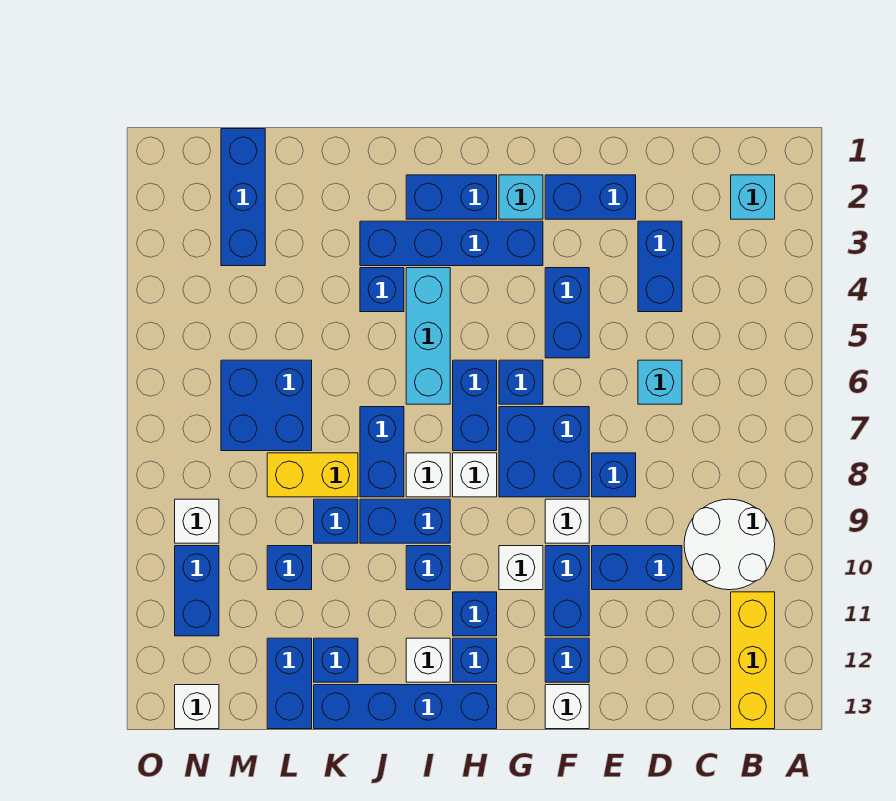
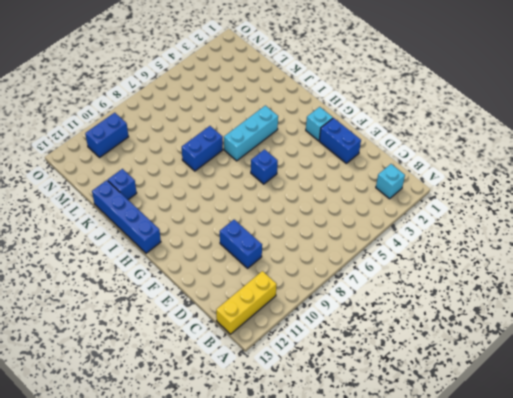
none -> white round brick B9:C10 level 1
none -> blue brick D3:D4 level 1
none -> cyan brick D6 level 1
none -> blue brick E8 level 1

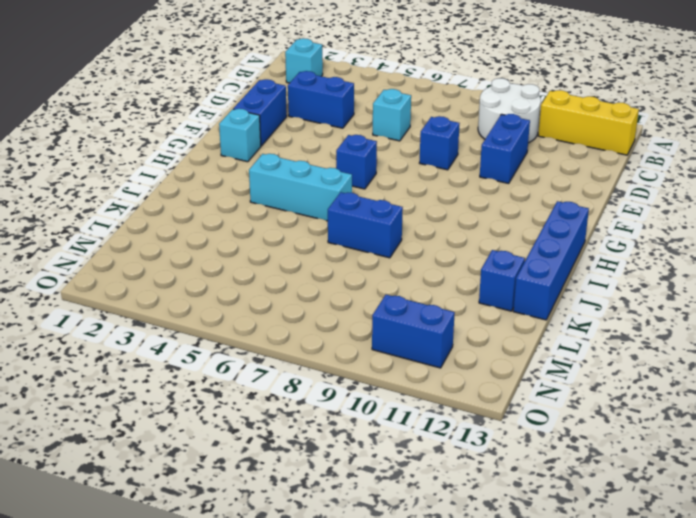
none -> blue brick F4:F5 level 1
none -> blue brick F7:G8 level 1
none -> white brick F9 level 1
none -> blue brick F10:F11 level 1

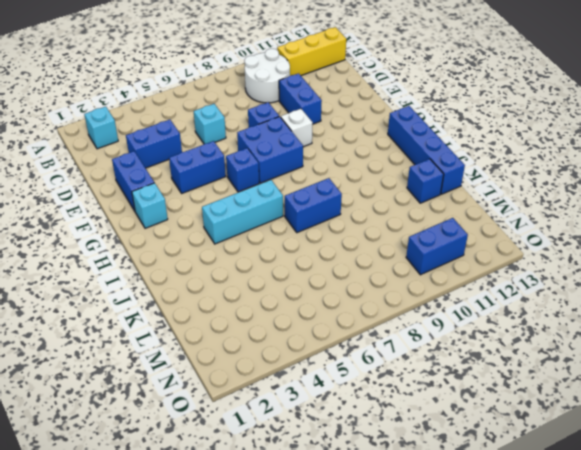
none -> blue brick F10:F11 level 1
none -> blue brick F12 level 1
none -> white brick F13 level 1
none -> blue brick G3:J3 level 1

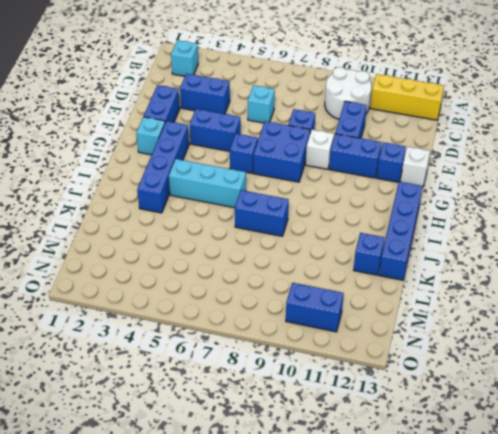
none -> white brick G10 level 1
none -> blue brick H2:I2 level 1
none -> blue brick H6:H7 level 1
none -> white brick H8 level 1

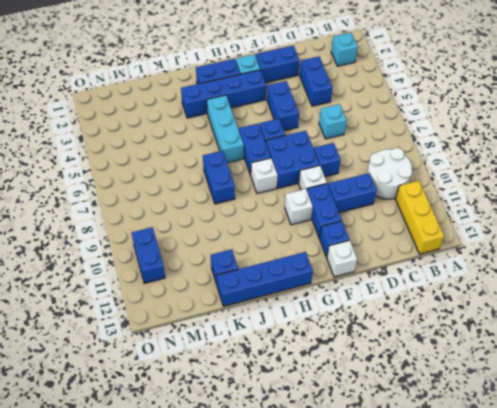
none -> blue brick H11 level 1
none -> blue brick H12 level 1
none -> white brick I8 level 1
none -> blue brick I9:J9 level 1

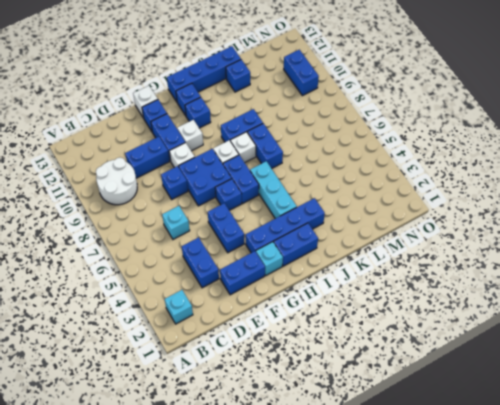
none -> yellow brick B11:B13 level 1
none -> blue brick I10 level 1
none -> white brick I12 level 1
none -> blue brick J4 level 1

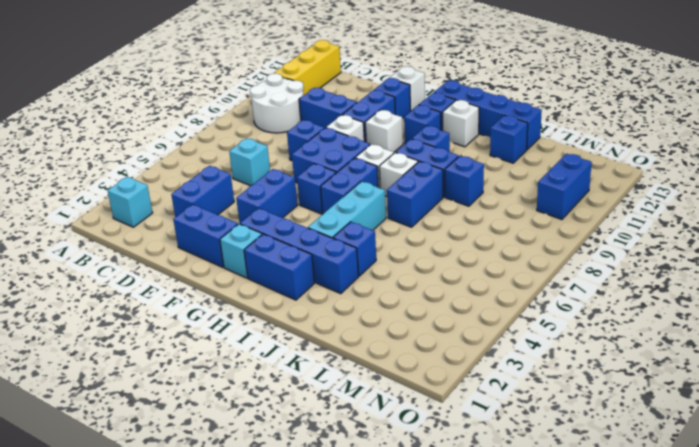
none -> yellow brick K8:L8 level 1
none -> blue brick L6:M7 level 1
none -> blue brick L10 level 1
none -> blue brick L12:L13 level 1

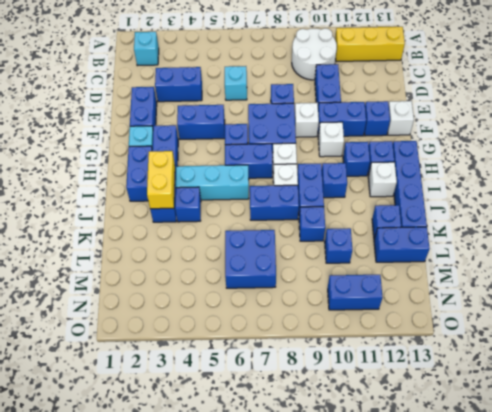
yellow brick I3:J3 level 2 -> yellow brick K8:L8 level 1
none -> blue brick M1:M3 level 1
none -> white brick N9 level 1
none -> white brick N13 level 1

